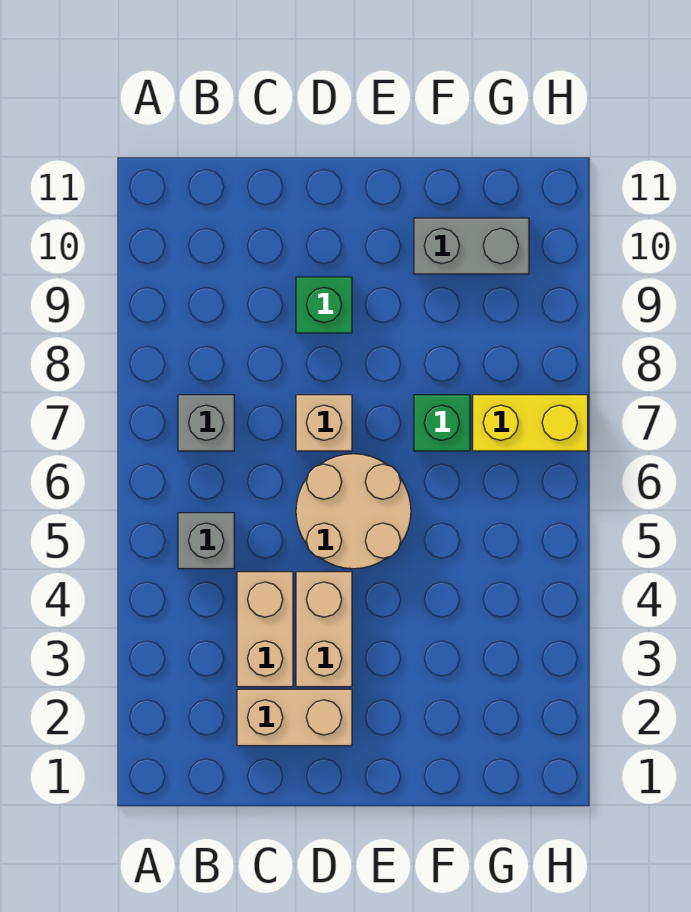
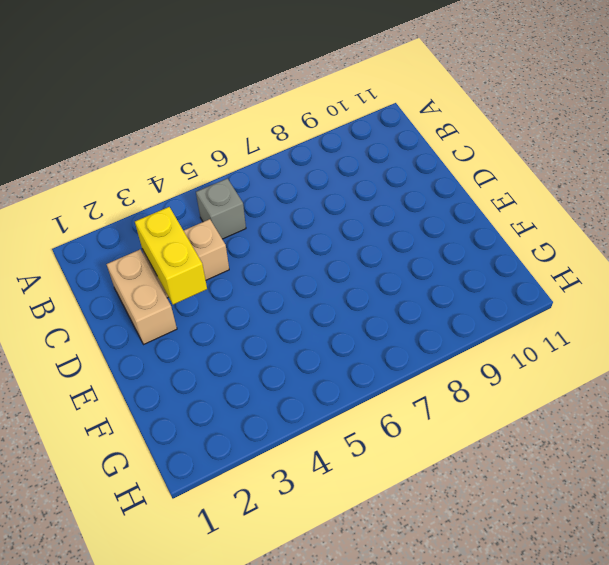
yellow brick C3:D3 level 2 -> yellow brick G7:H7 level 1
none -> grey brick B7 level 1
none -> tan brick D3:D4 level 1

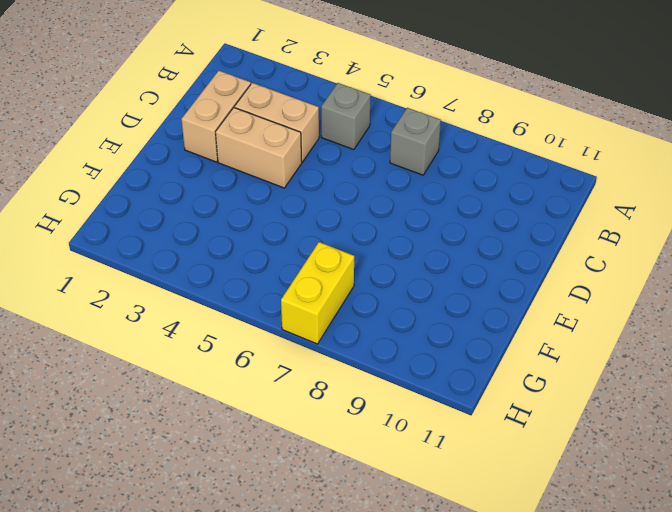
none -> tan round brick D5:E6 level 1
none -> tan brick D7 level 1

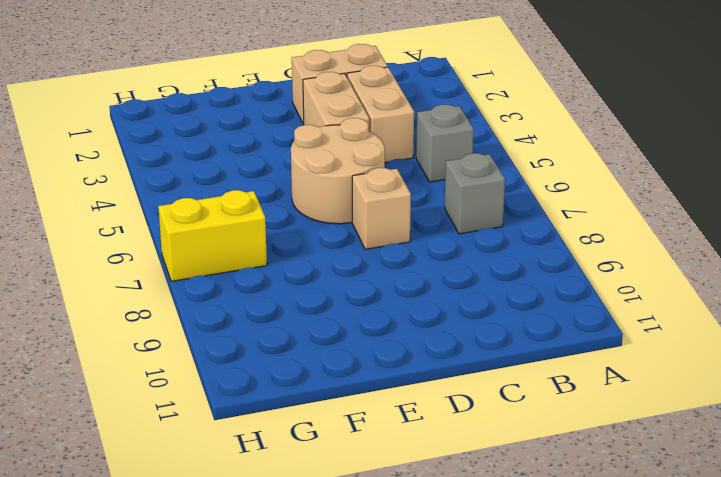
none -> green brick D9 level 1
none -> green brick F7 level 1

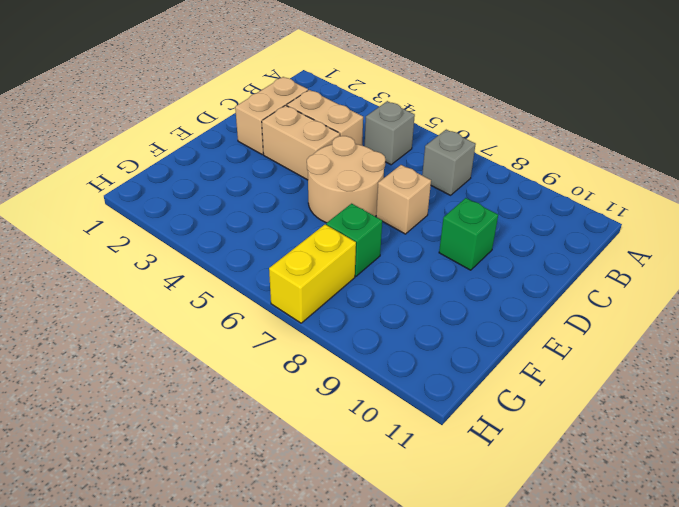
none -> grey brick F10:G10 level 1

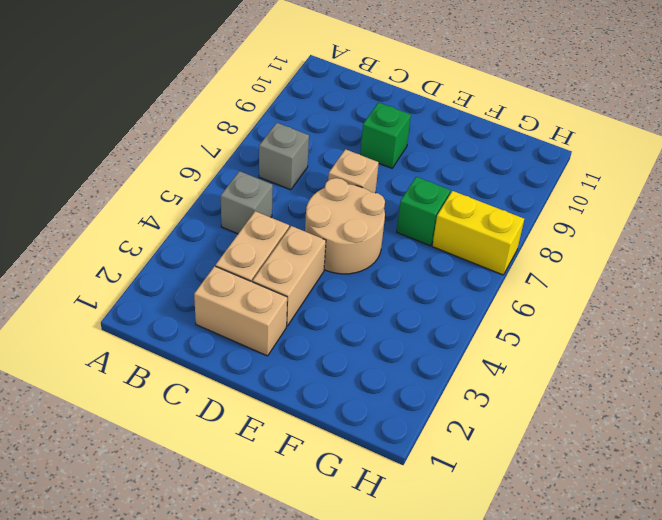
none -> grey brick F10:G10 level 1

